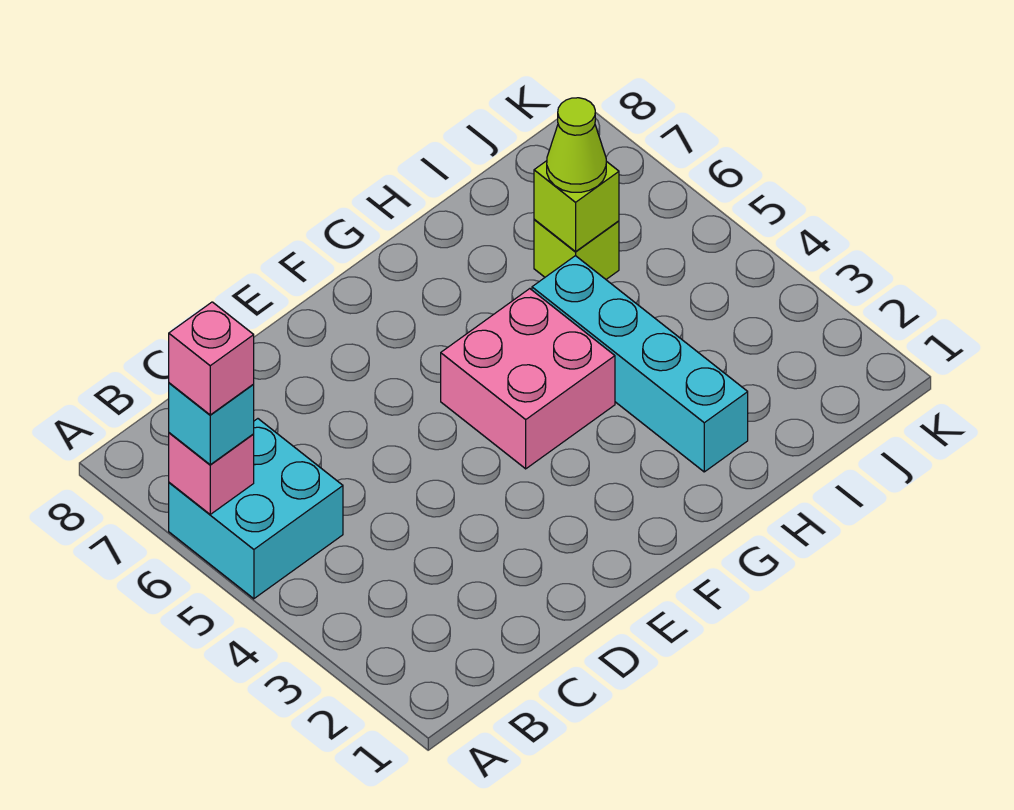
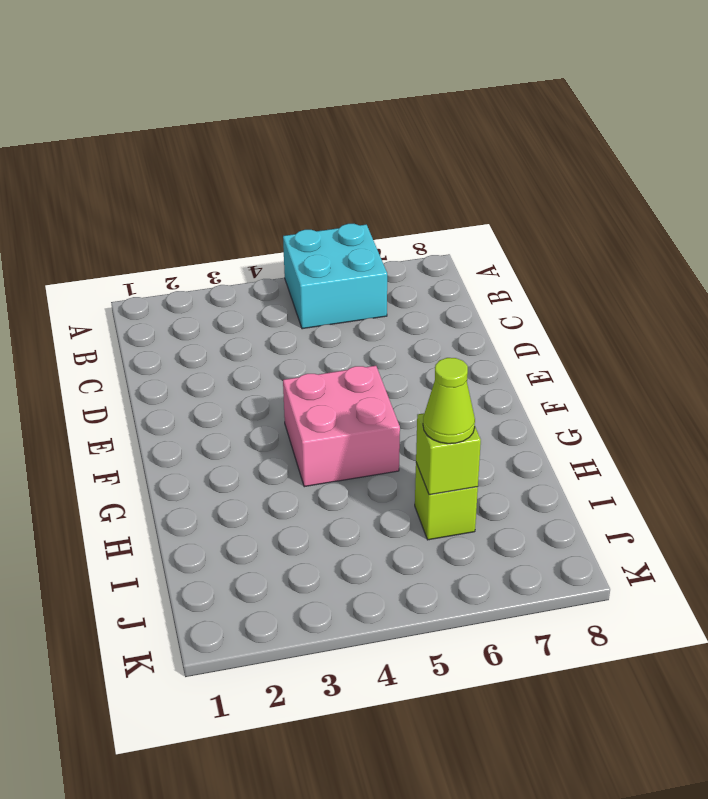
none -> cyan brick H2:H5 level 1
none -> pink brick A6 level 2

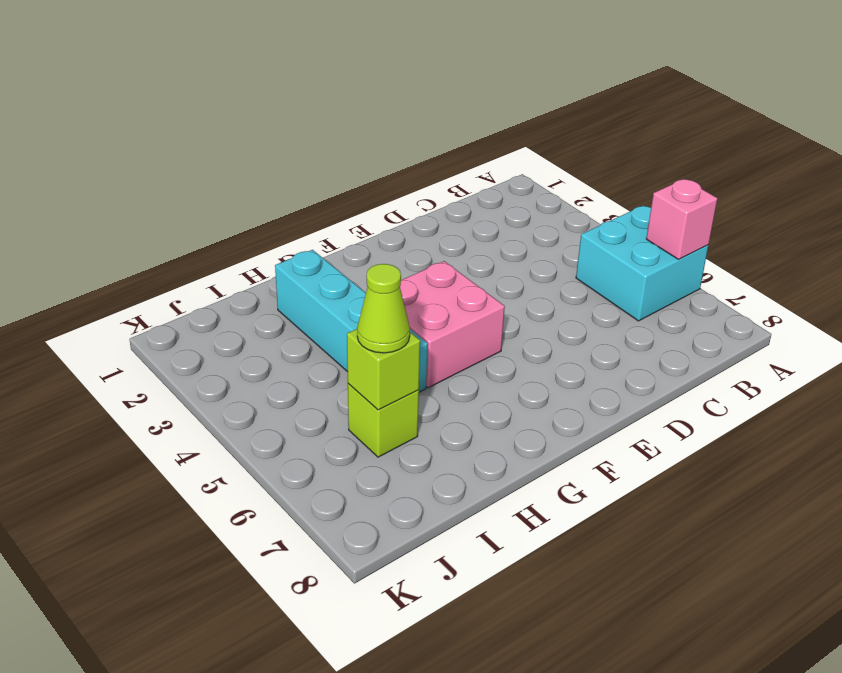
none -> cyan brick A6 level 3
none -> pink brick A6 level 4

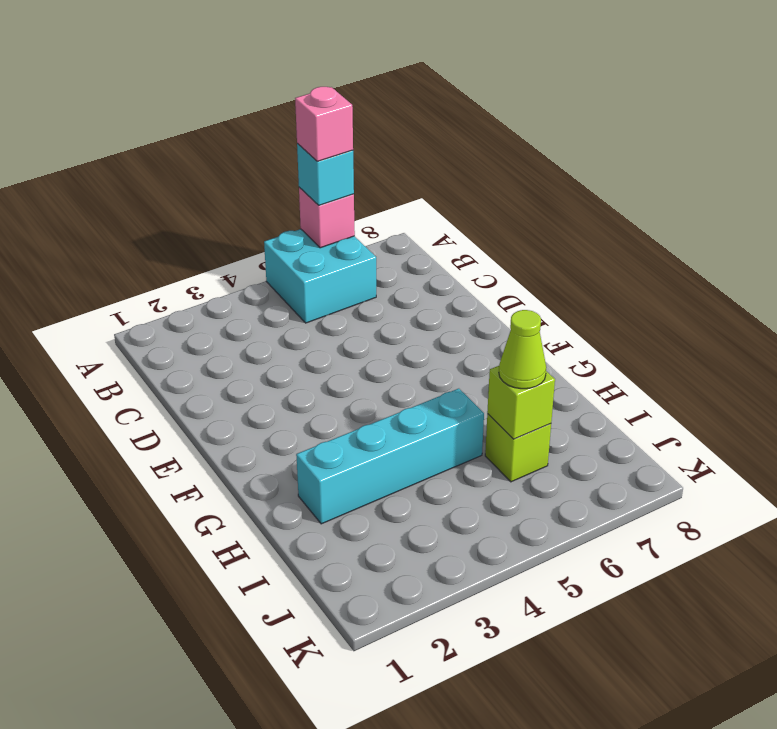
none -> pink brick F4:G5 level 1

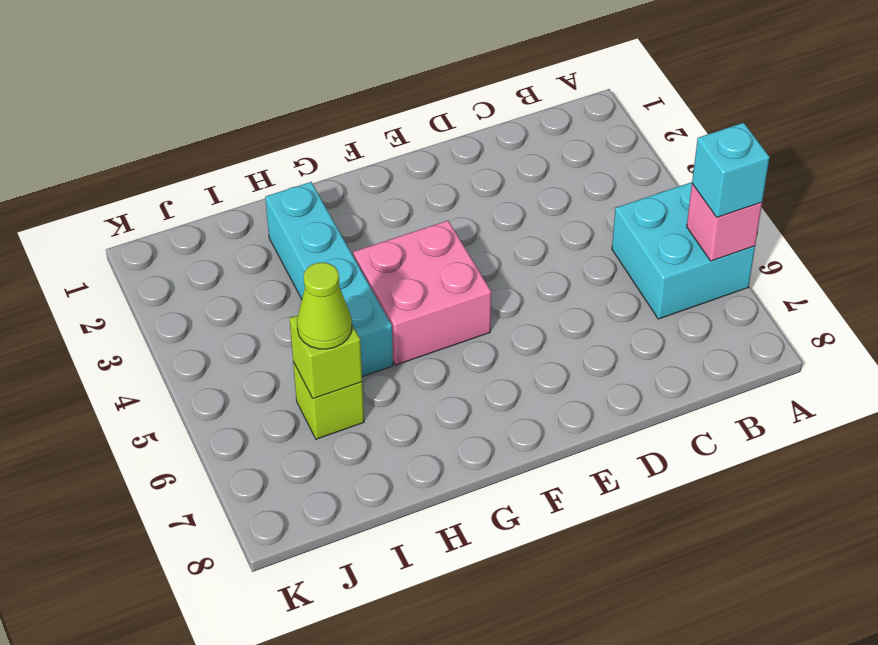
none -> pink brick A6 level 4

